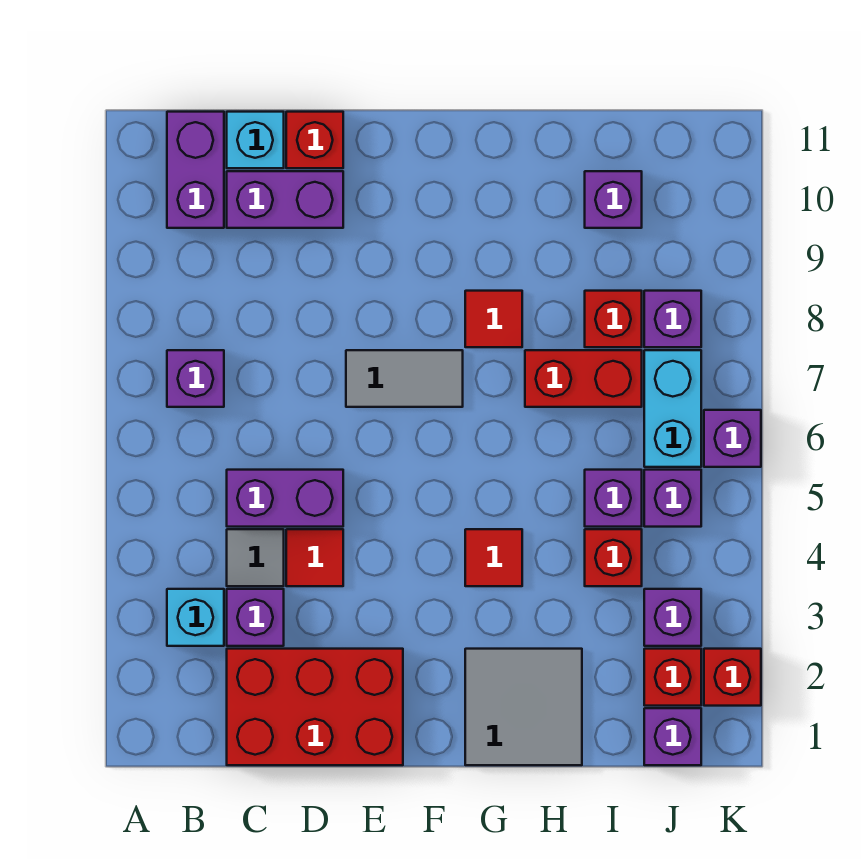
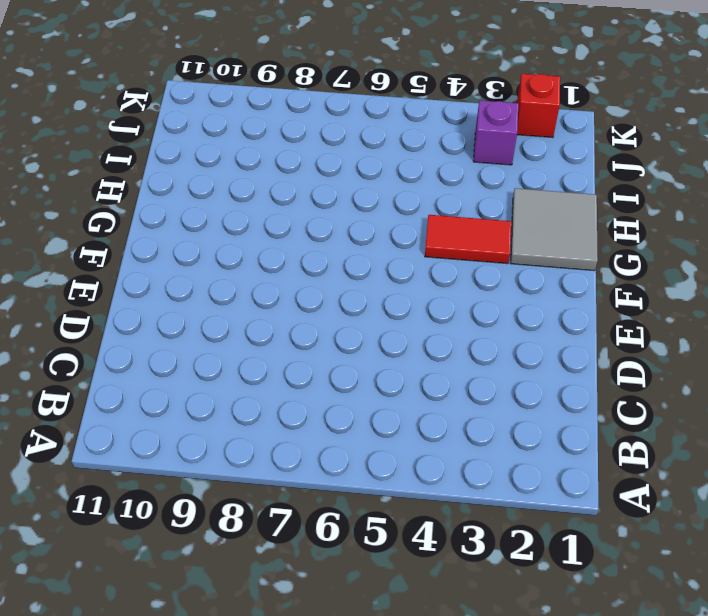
red tile G3:G4 level 1 -> red tile G4 level 1
none -> cyan brick B3 level 1
none -> purple brick B7 level 1
none -> purple brick B10:B11 level 1

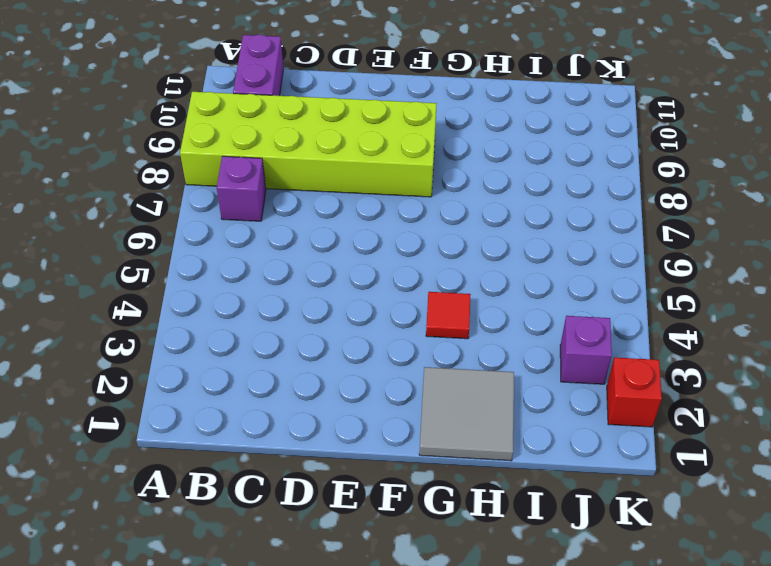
lime brick A8:F9 level 1 -> none
none -> cyan brick B3 level 1
none -> red brick C1:E2 level 1
none -> purple brick C3 level 1

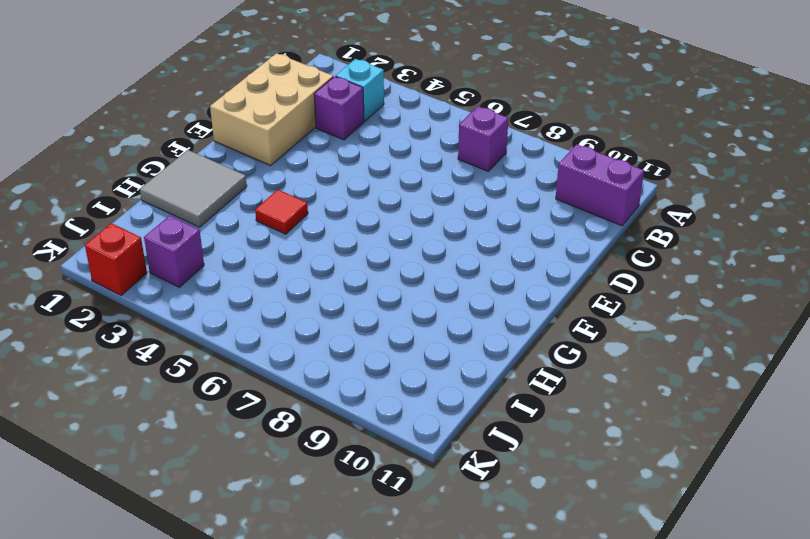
tan brick C1:E2 level 1 -> red brick C1:E2 level 1
none -> grey tile C4 level 1
none -> purple brick C5:D5 level 1
none -> purple brick C10:D10 level 1

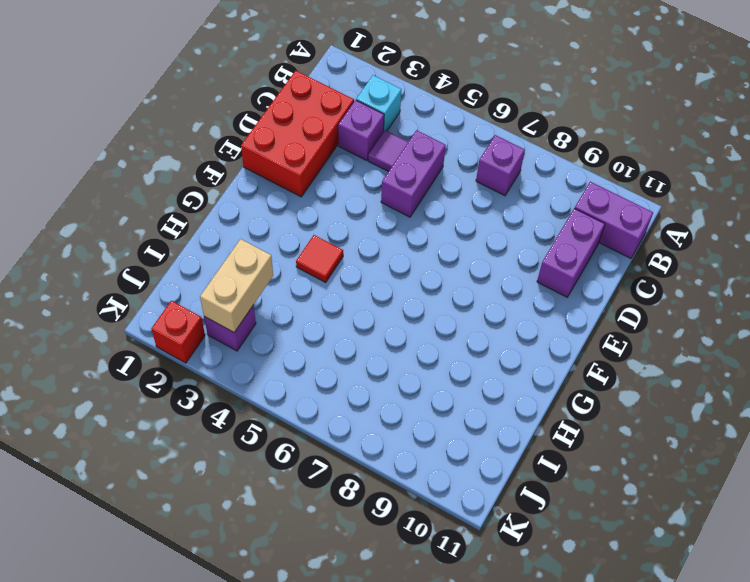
purple tile C4 level 1 -> grey tile C4 level 1
tan brick I3:J3 level 2 -> none
none -> cyan brick C11 level 1
none -> red tile D4 level 1
none -> red brick D11 level 1

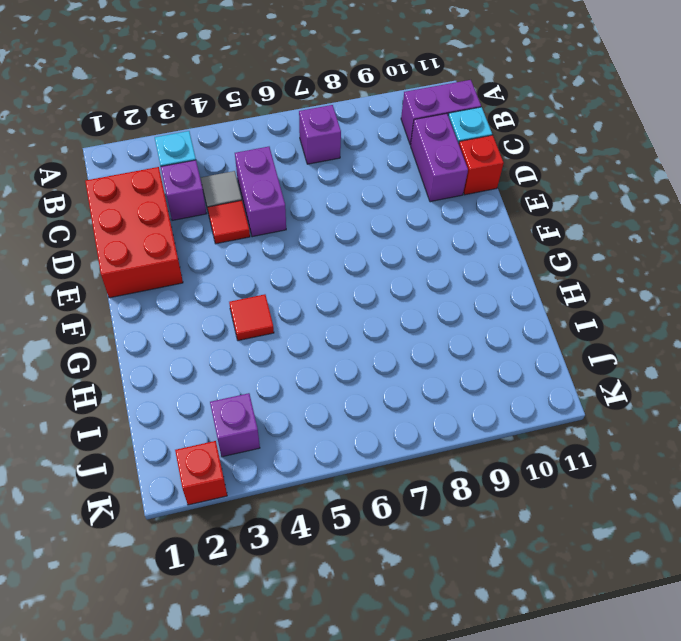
none -> grey tile E7:F7 level 1
none -> grey tile G1:H2 level 1
none -> red tile G8 level 1

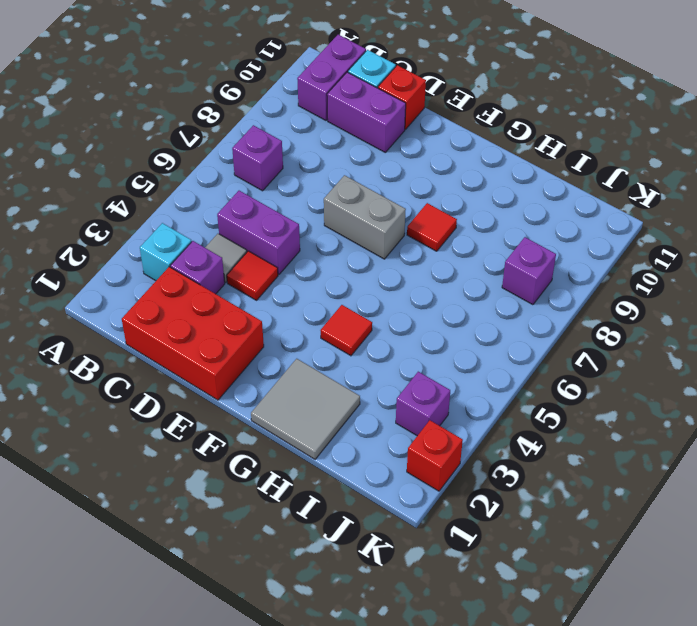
grey brick E7:F7 level 1 -> grey tile E7:F7 level 1
none -> red brick H7:I7 level 1
none -> red brick I4 level 1
none -> purple brick I5 level 1

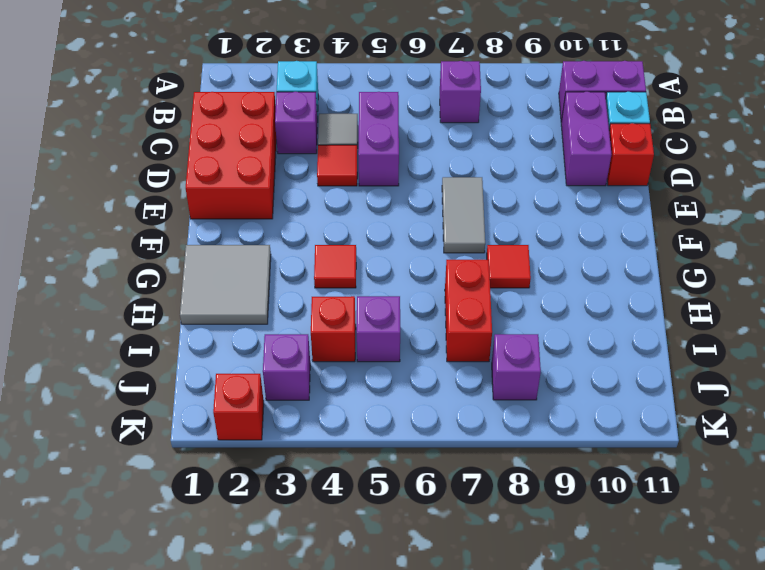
none -> red brick I8 level 1
none -> purple brick I10 level 1
none -> purple brick J1 level 1

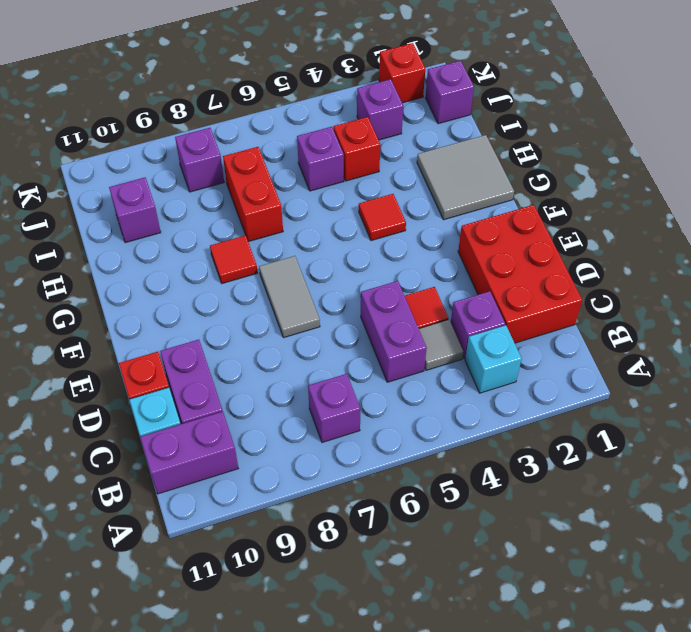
none -> red brick I8 level 1
none -> red brick J2 level 1
none -> purple brick J5 level 1

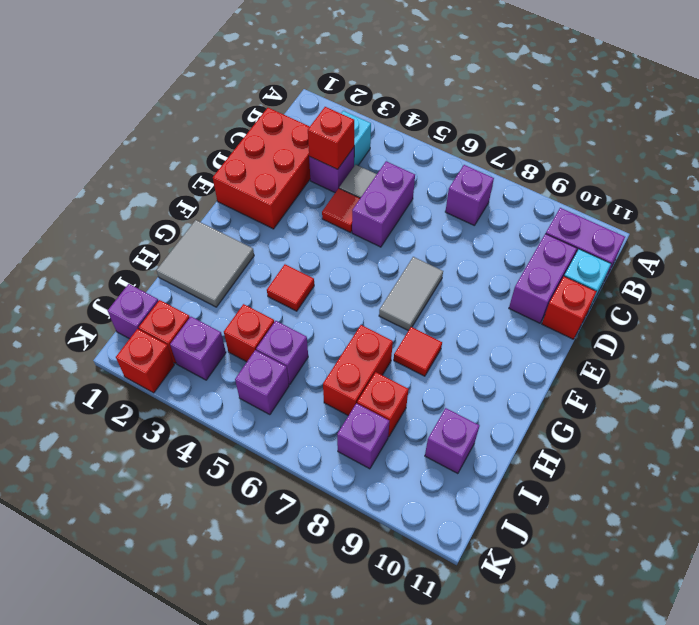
red brick C3 level 2 -> none
none -> cyan brick J6:J7 level 1
none -> purple brick K6 level 1

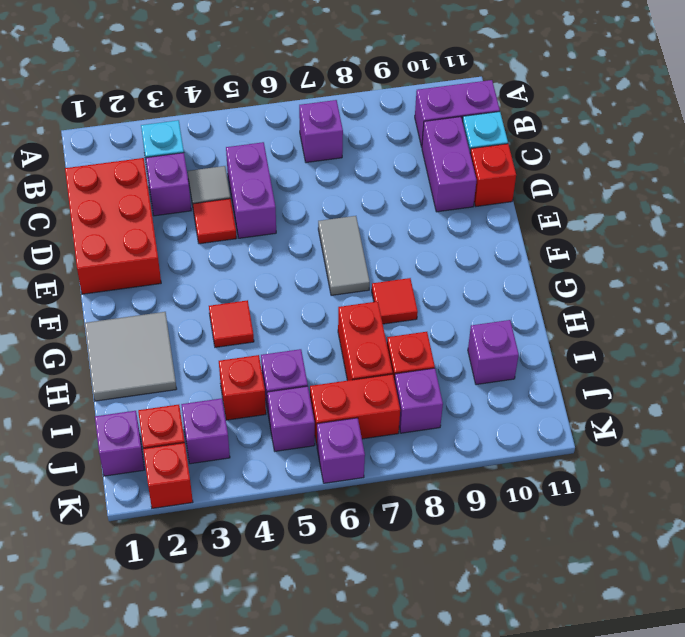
red brick J6:J7 level 1 -> cyan brick J6:J7 level 1

